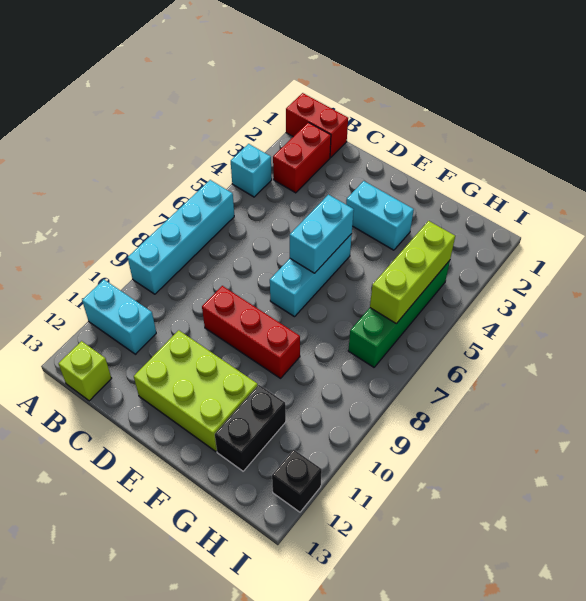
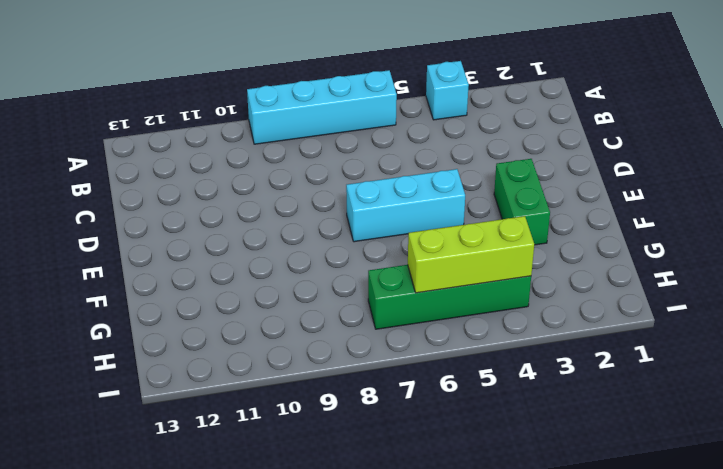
green brick E3:F3 level 1 -> cyan brick E3:F3 level 1
none -> red brick A1:B1 level 1
none -> cyan brick A11:B11 level 1
none -> red brick B2:B3 level 1

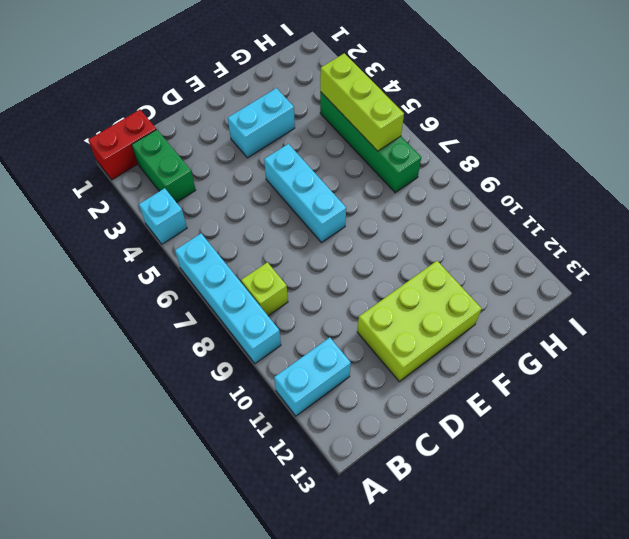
green brick B2:B3 level 1 -> red brick B2:B3 level 1
lime brick B8 level 1 -> lime brick B13 level 1
none -> red brick D9:F9 level 1
none -> black brick G11:G12 level 1
none -> black brick I12 level 1

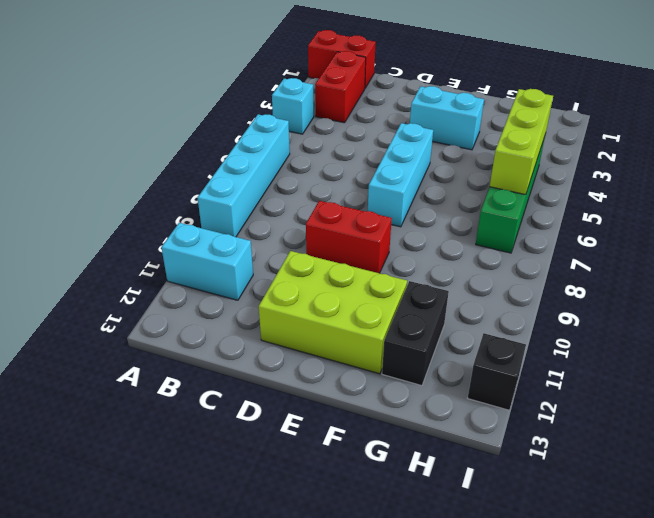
red brick D9:E9 level 1 -> red brick D9:F9 level 1
none -> lime brick B13 level 1
none -> cyan brick E5:E6 level 2

